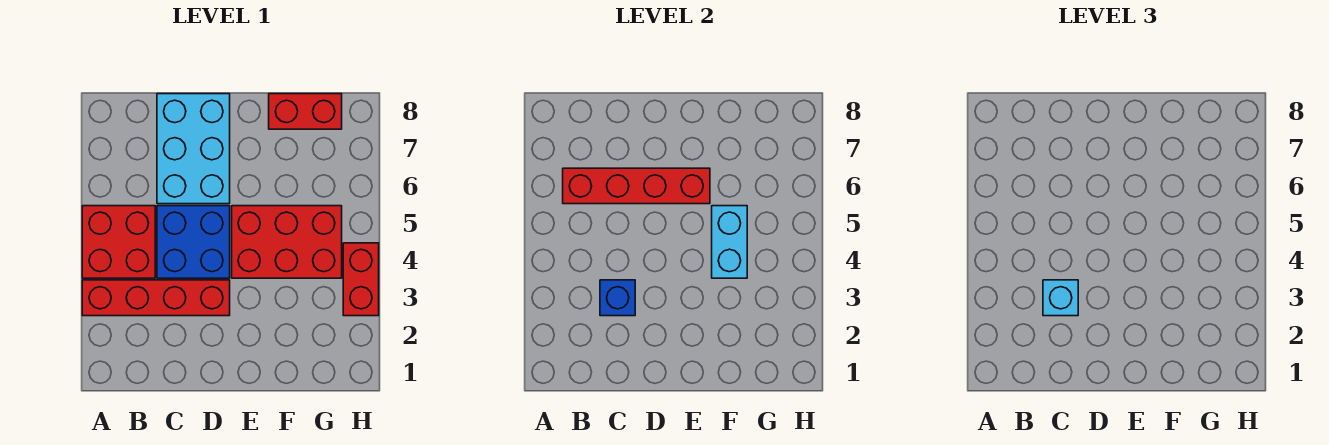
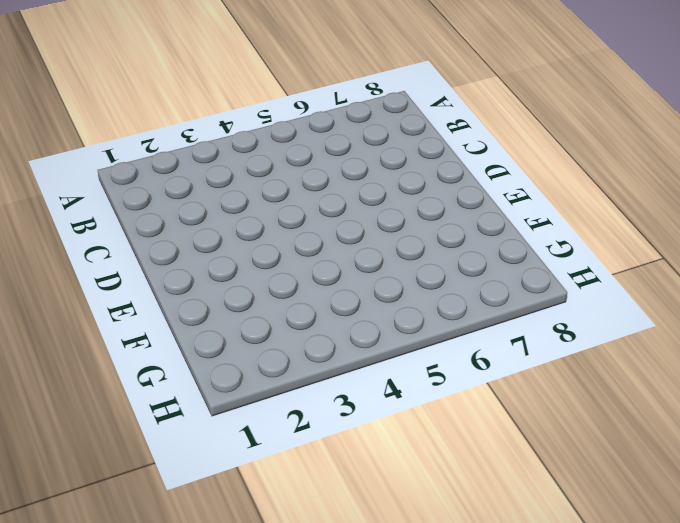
none -> red brick A3:D3 level 1
none -> red brick A4:B5 level 1

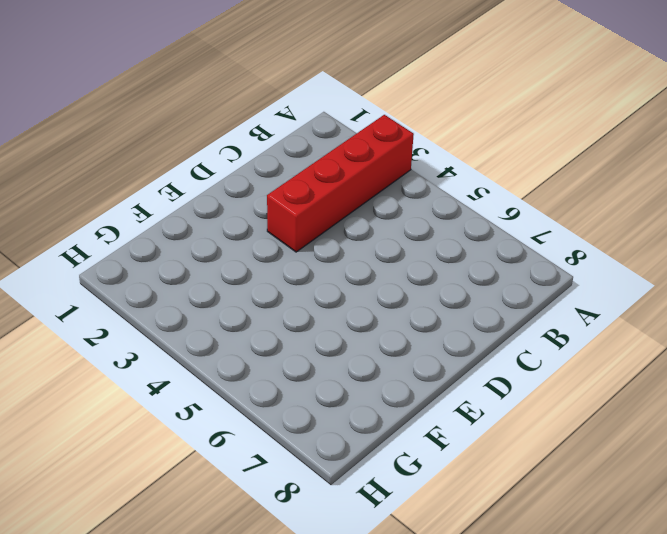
none -> red brick A4:B5 level 1
none -> blue brick C4:D5 level 1

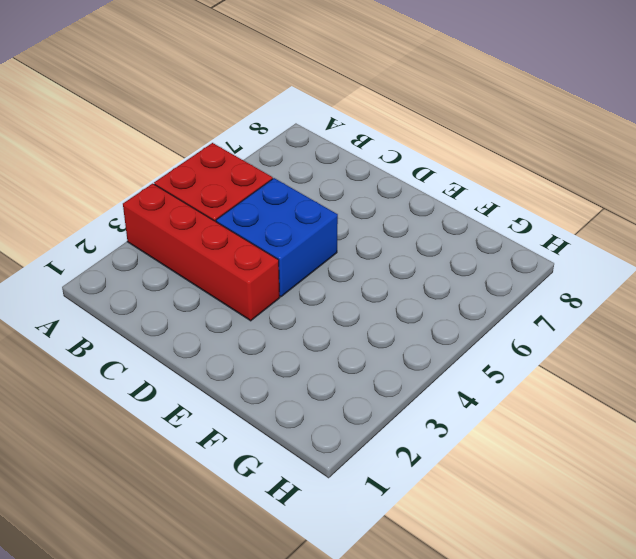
none -> cyan brick C6:D8 level 1
none -> red brick E4:G5 level 1

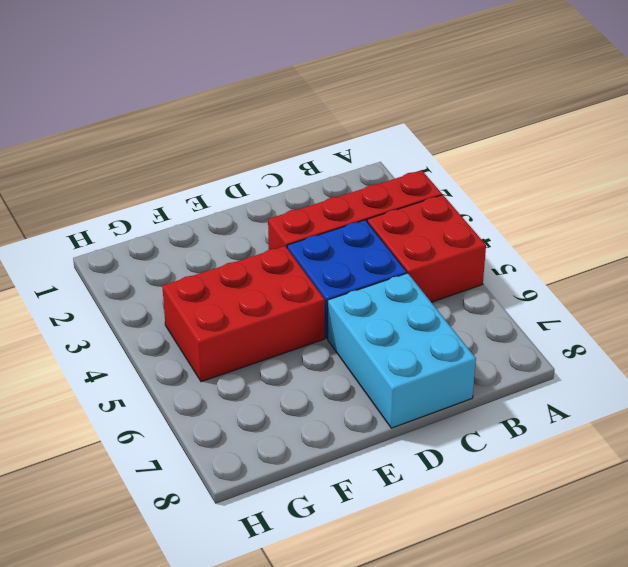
none -> red brick F8:G8 level 1
none -> red brick H3:H4 level 1

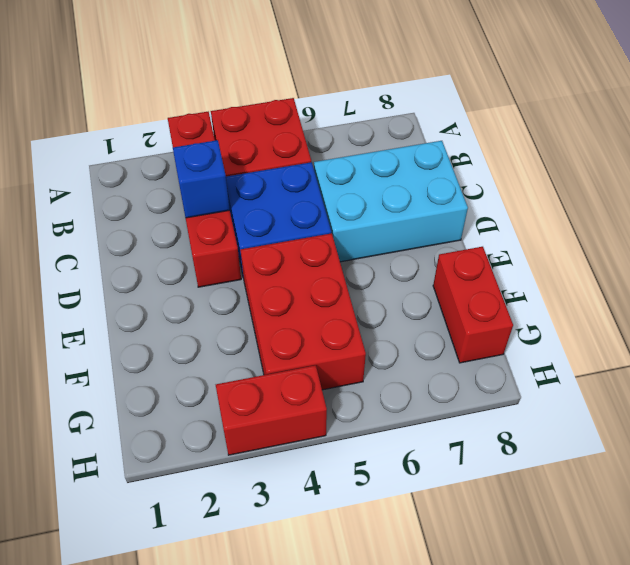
none -> red brick B6:E6 level 2
none -> cyan brick F4:F5 level 2

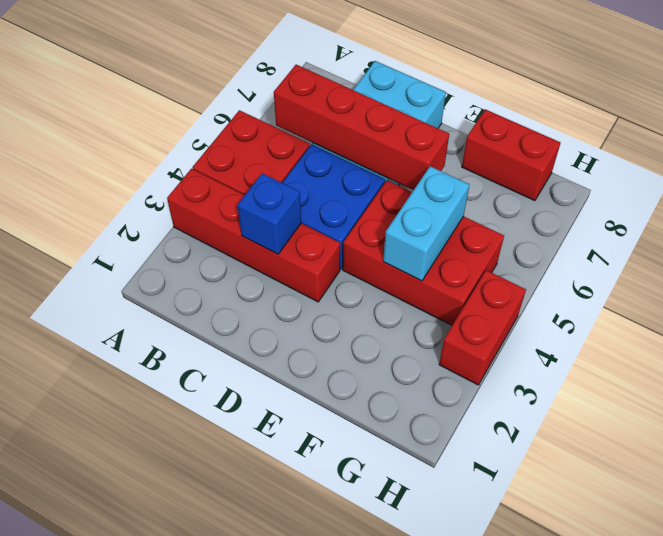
none -> cyan brick C3 level 3

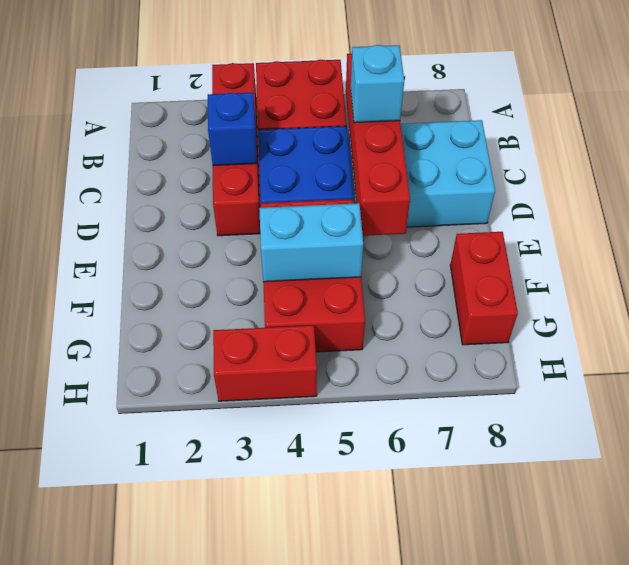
cyan brick C6 level 3 -> cyan brick C3 level 3

